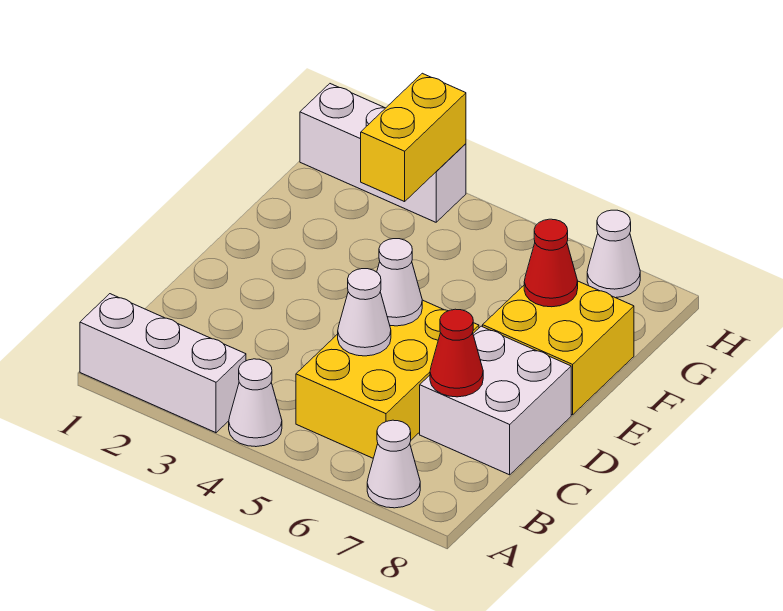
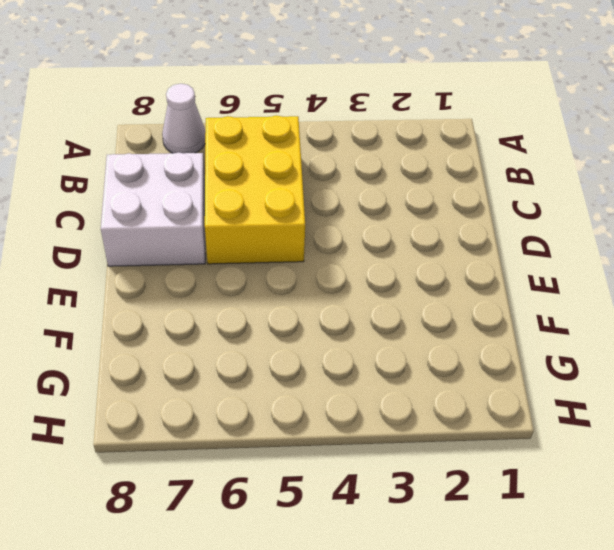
none -> white brick A1:A3 level 1
none -> white cone A4 level 1
none -> yellow brick E7:F8 level 1

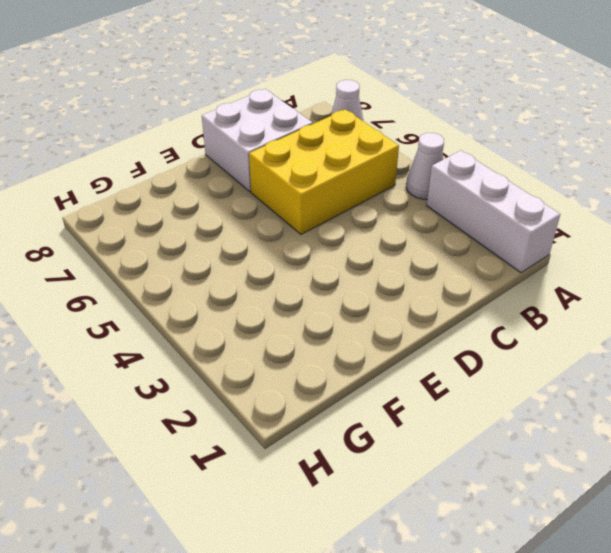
none -> yellow brick E7:F8 level 1
none -> white brick H1:H3 level 1
none -> white cone H7 level 1

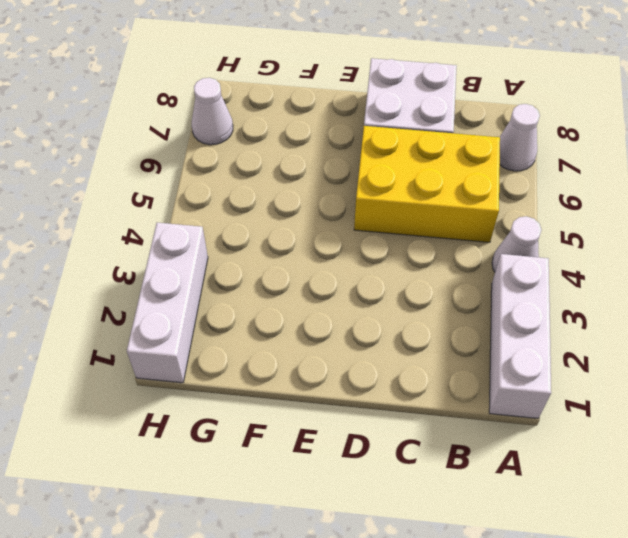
none -> yellow brick E7:F8 level 1
none -> white cone C5 level 2
none -> red cone C7 level 2

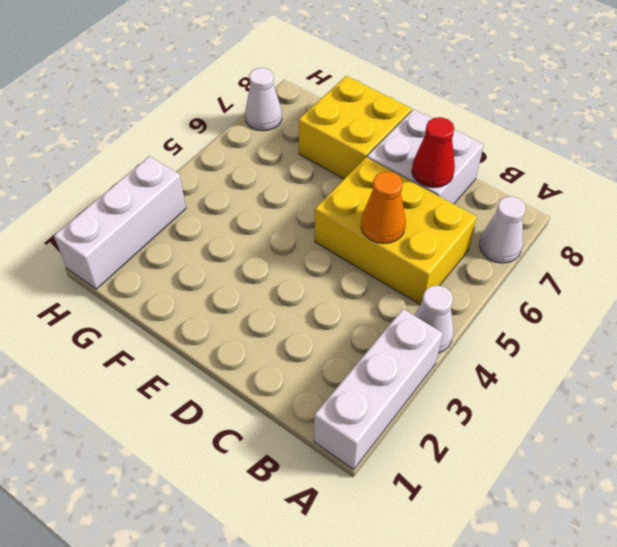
orange cone C5 level 2 -> white cone C5 level 2
none -> white cone D5 level 2
none -> red cone F7 level 2
none -> yellow brick G3:H3 level 2

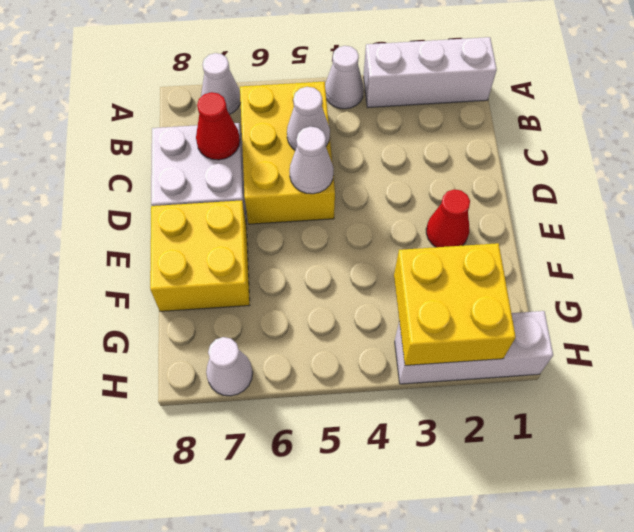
red cone E2 level 1 -> red cone F7 level 2
yellow brick G2:H3 level 2 -> yellow brick G3:H3 level 2

